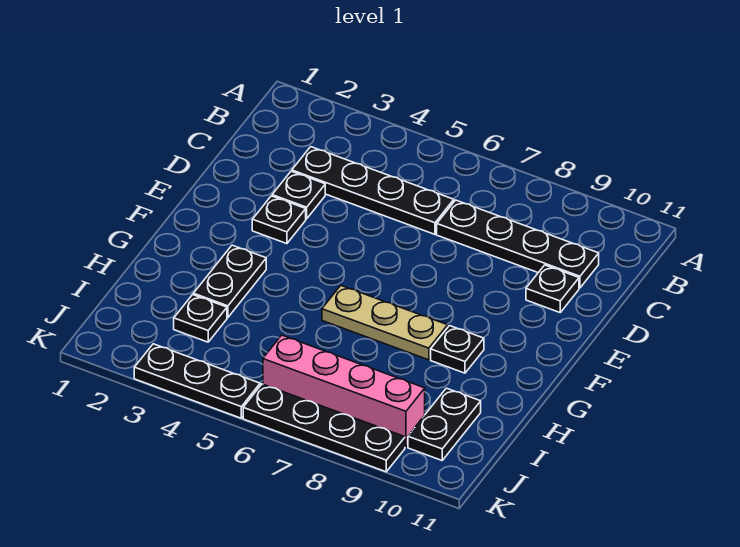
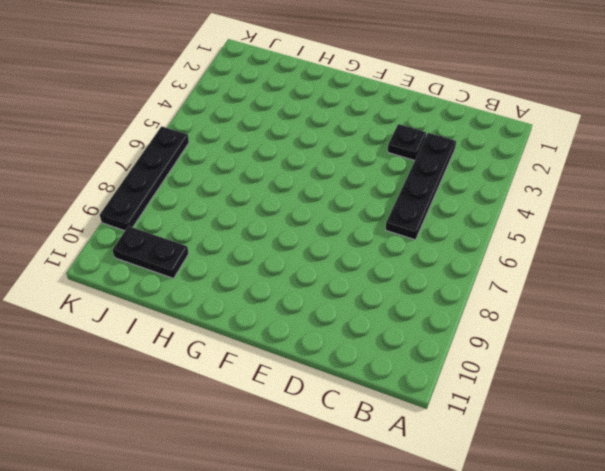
none -> black plate C7:C10 level 1
none -> black plate D10 level 1
none -> black plate E3 level 1

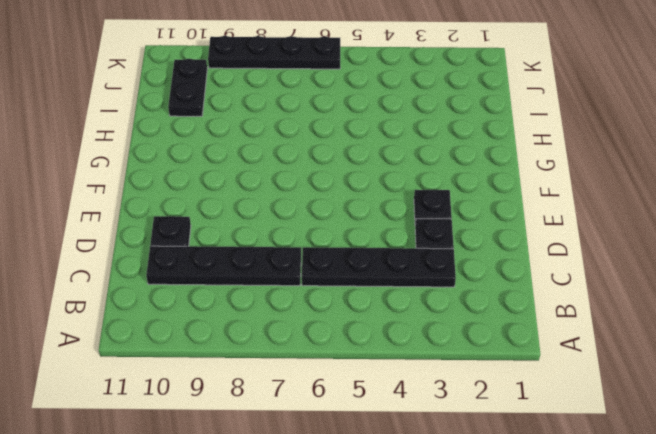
none -> black plate G3:H3 level 1
none -> tan plate G6:G8 level 1
none -> black plate G9 level 1

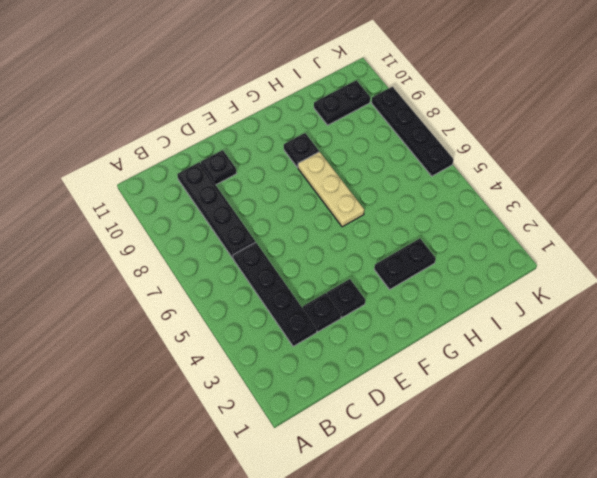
none -> black plate I3 level 1
none -> pink brick J6:J9 level 1
none -> black plate K3:K5 level 1

